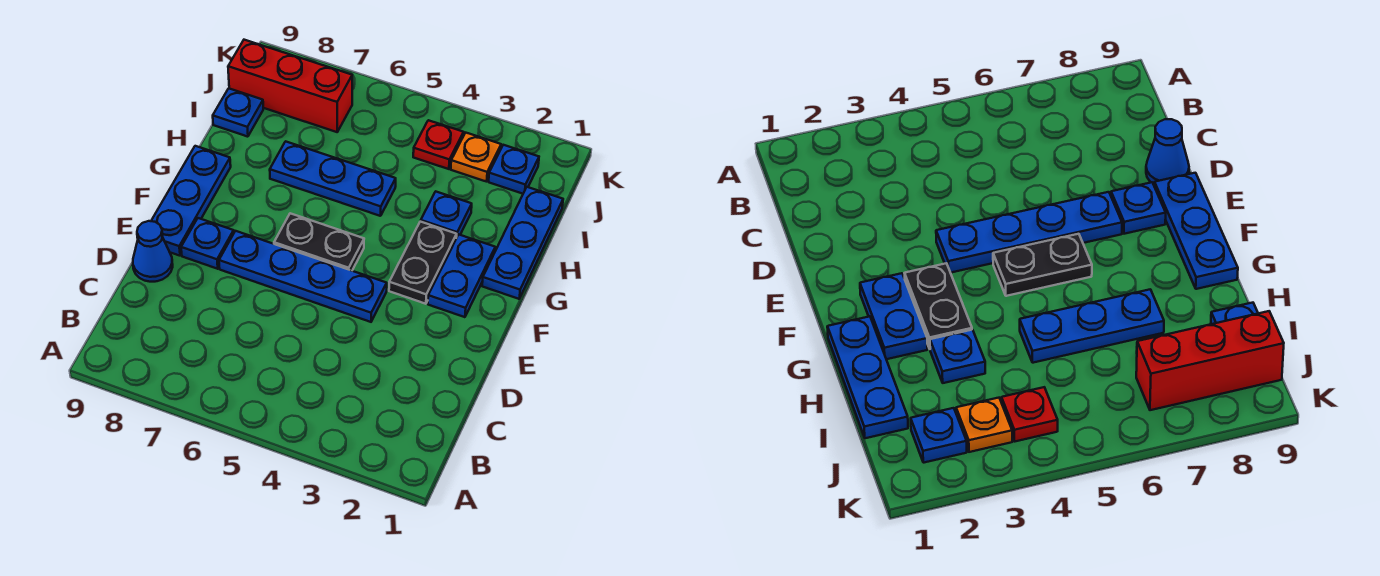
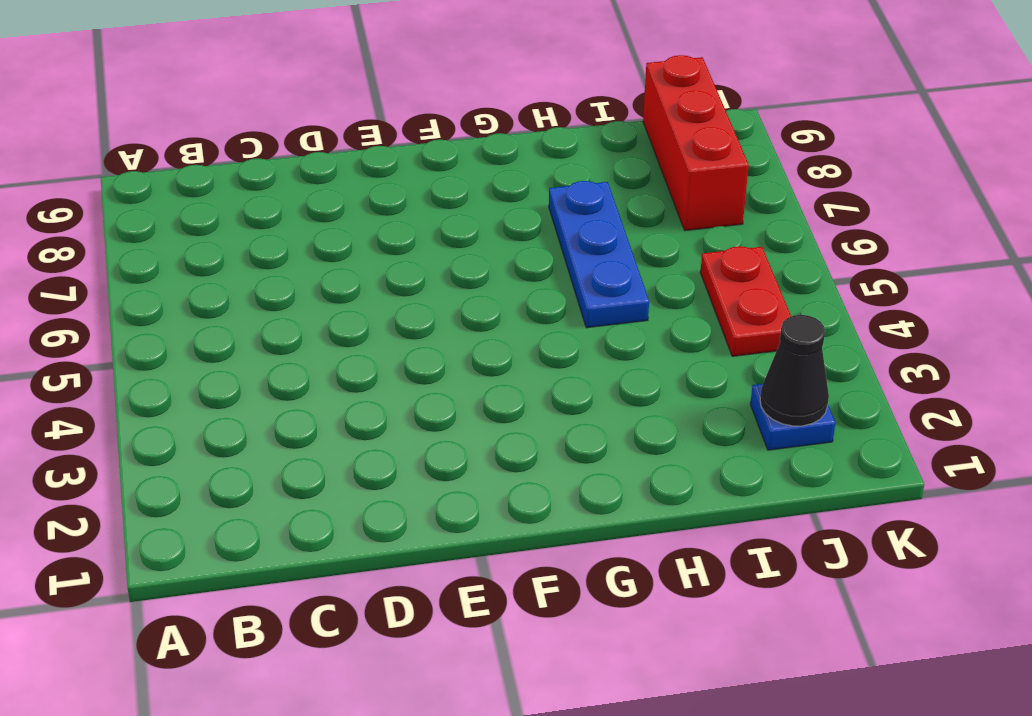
black cone J2 level 2 -> none
red plate J4:J5 level 1 -> red plate J4 level 1
none -> blue cone D9 level 1
none -> blue plate E4:E7 level 1
none -> blue plate E8 level 1

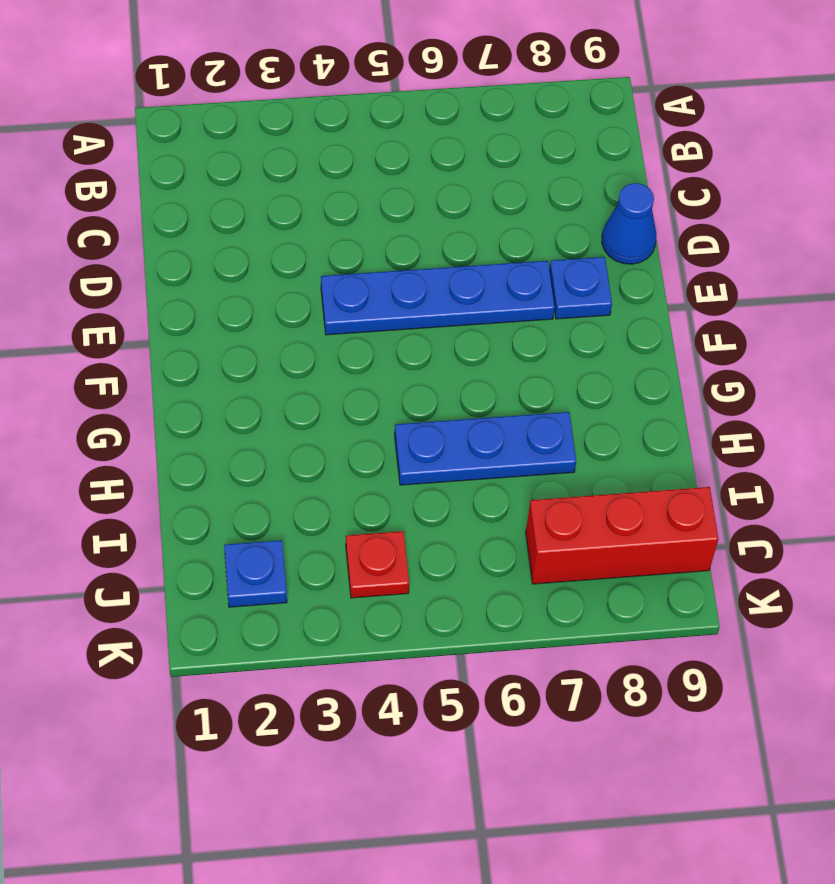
none -> blue plate E9:G9 level 1
none -> blue plate F2:G2 level 1
none -> black plate F3:G3 level 1

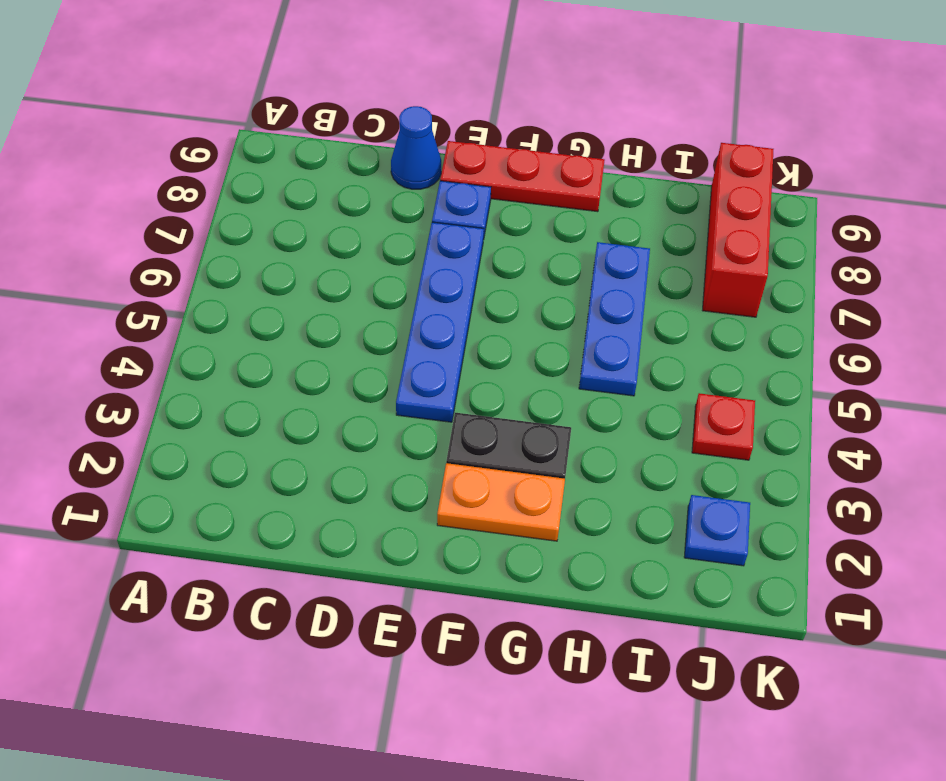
red plate E9:G9 level 1 -> blue plate E9:G9 level 1
orange plate F2:G2 level 1 -> blue plate F2:G2 level 1
none -> black plate F5:F6 level 1
none -> blue plate G1:I1 level 1
none -> blue plate H3 level 1

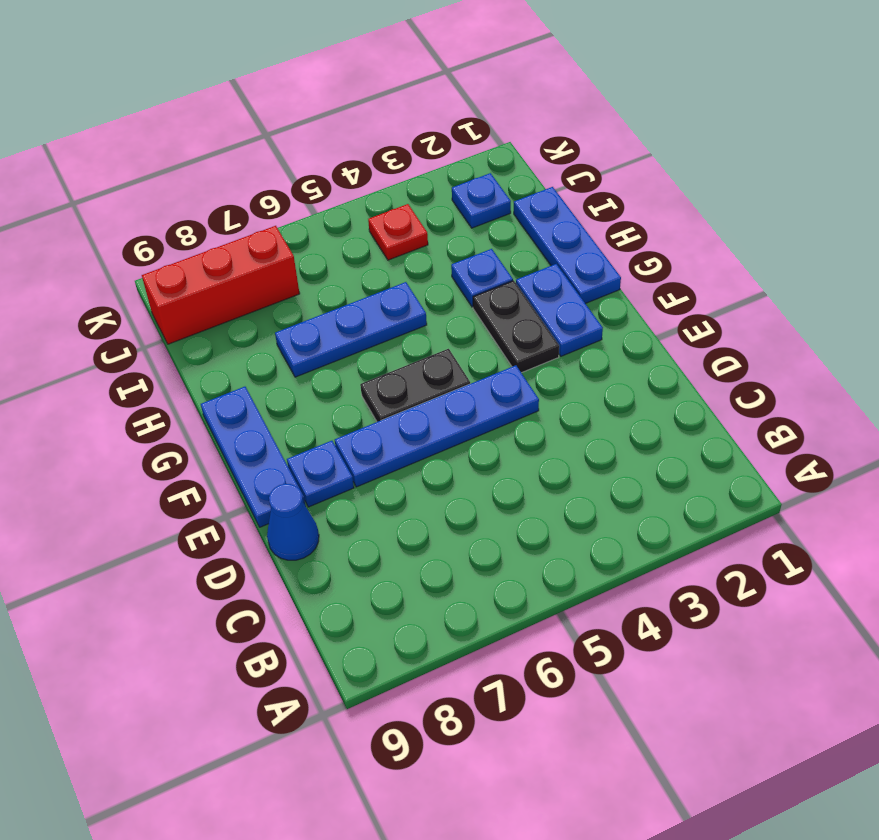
none -> blue plate I9 level 1
none -> orange plate J3 level 1

